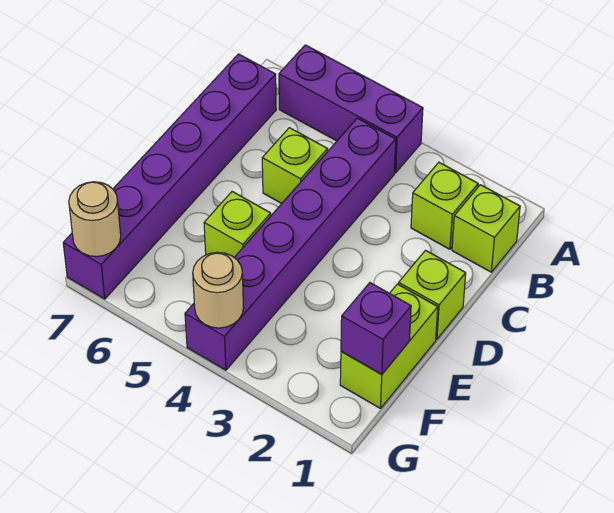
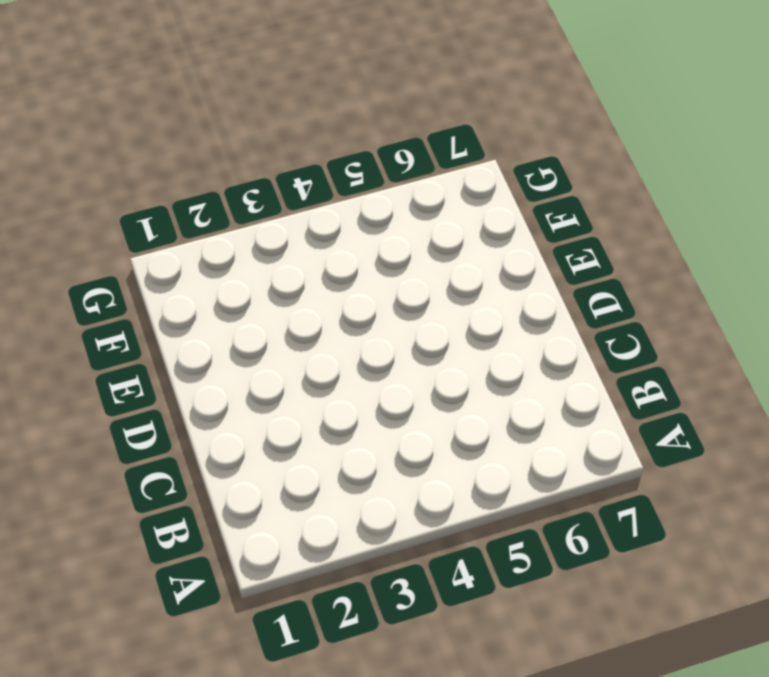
none -> purple brick A4:A6 level 1
none -> lime brick B1 level 1
none -> lime brick B2 level 1

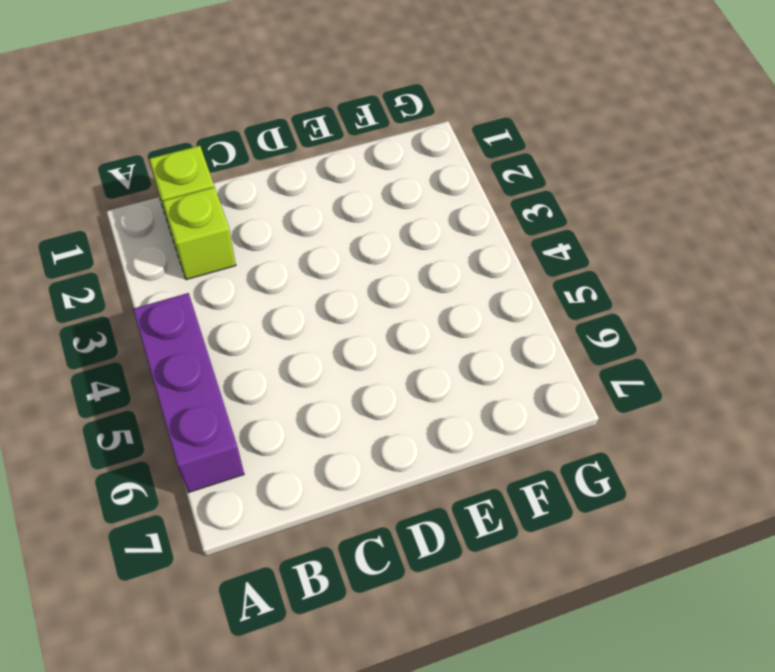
none -> purple brick B4:G4 level 1
none -> purple brick B7:G7 level 1
none -> lime brick C5 level 1

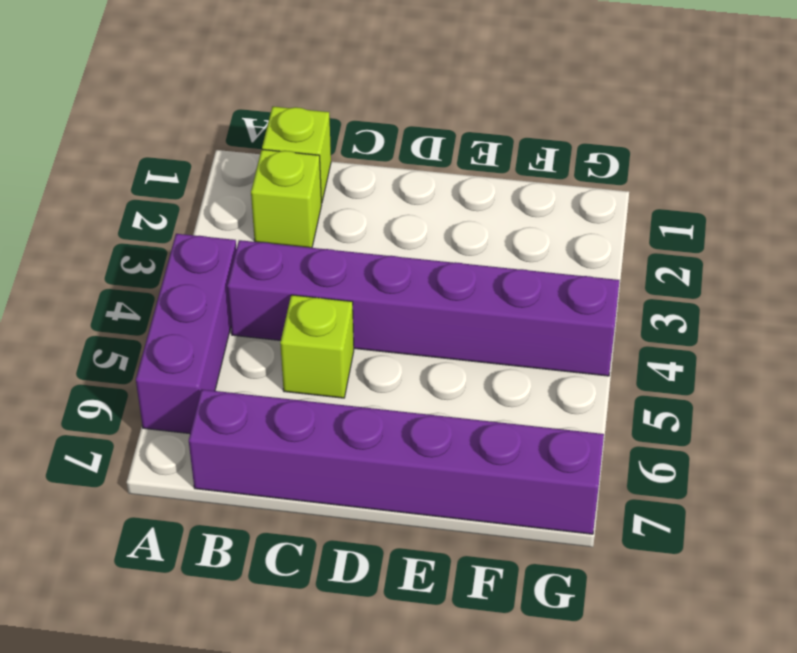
none -> lime brick D1 level 1
none -> lime brick E1:F1 level 1
none -> lime brick E5 level 1

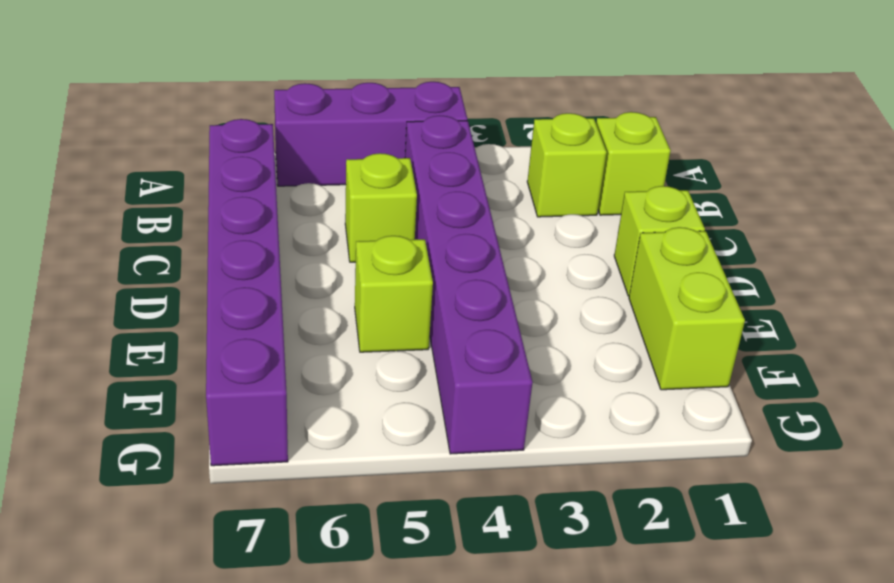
none -> purple brick F1 level 2
none -> tan round brick G4 level 2
none -> tan round brick G7 level 2

